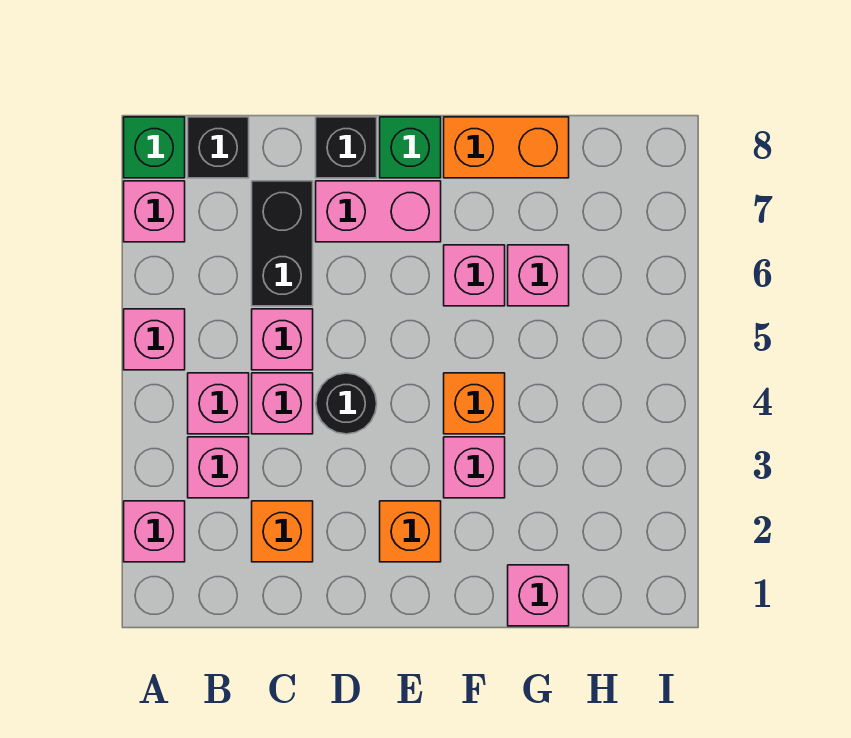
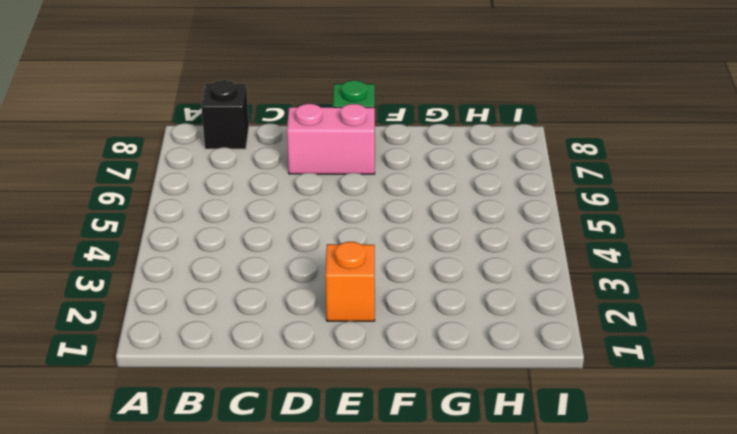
none -> pink brick A2 level 1
none -> pink brick A5 level 1
none -> pink brick A7 level 1

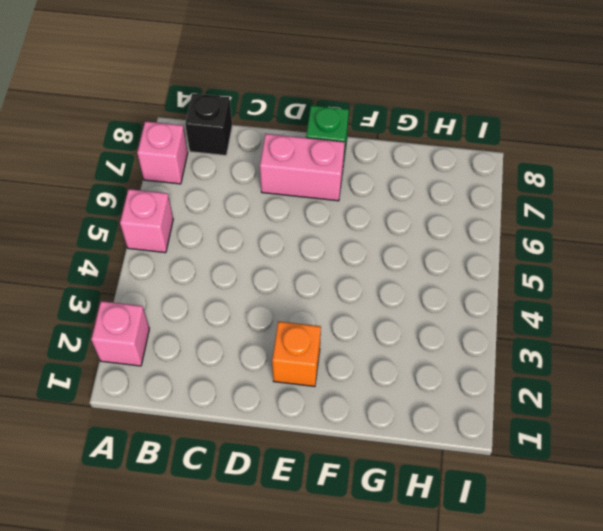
none -> green brick A8 level 1
none -> pink brick B3 level 1
none -> pink brick B4 level 1

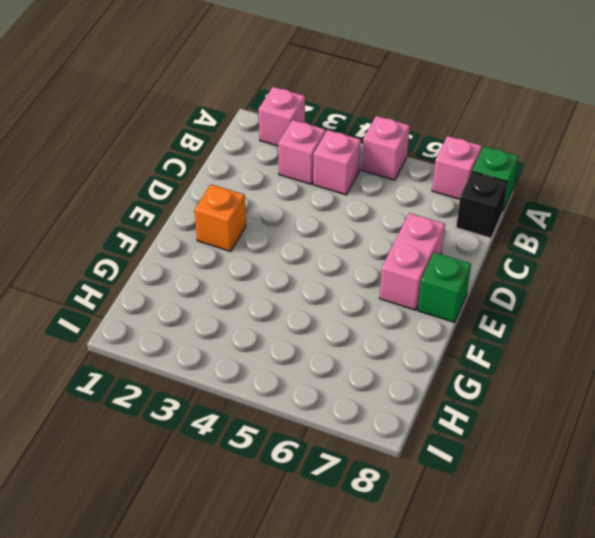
none -> orange brick C2 level 1
none -> pink brick C4 level 1
none -> pink brick C5 level 1

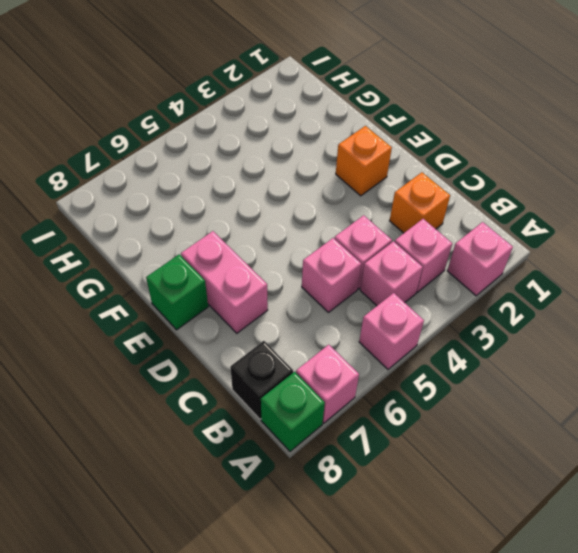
none -> black brick C6:C7 level 1
none -> black round brick D4 level 1
none -> black brick D8 level 1

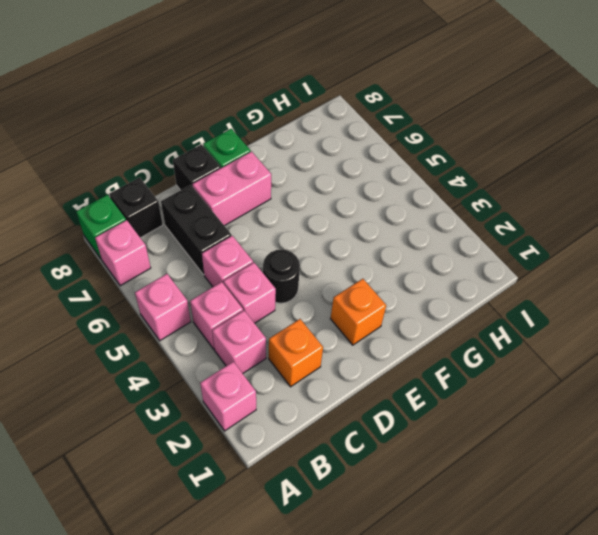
none -> pink brick F3 level 1
none -> orange brick F4 level 1
none -> pink brick F6 level 1

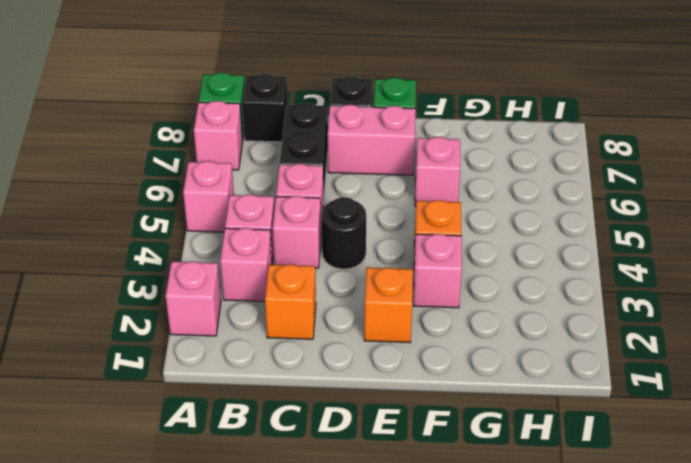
none -> orange brick F8:G8 level 1
none -> pink brick G1 level 1
none -> pink brick G6 level 1

